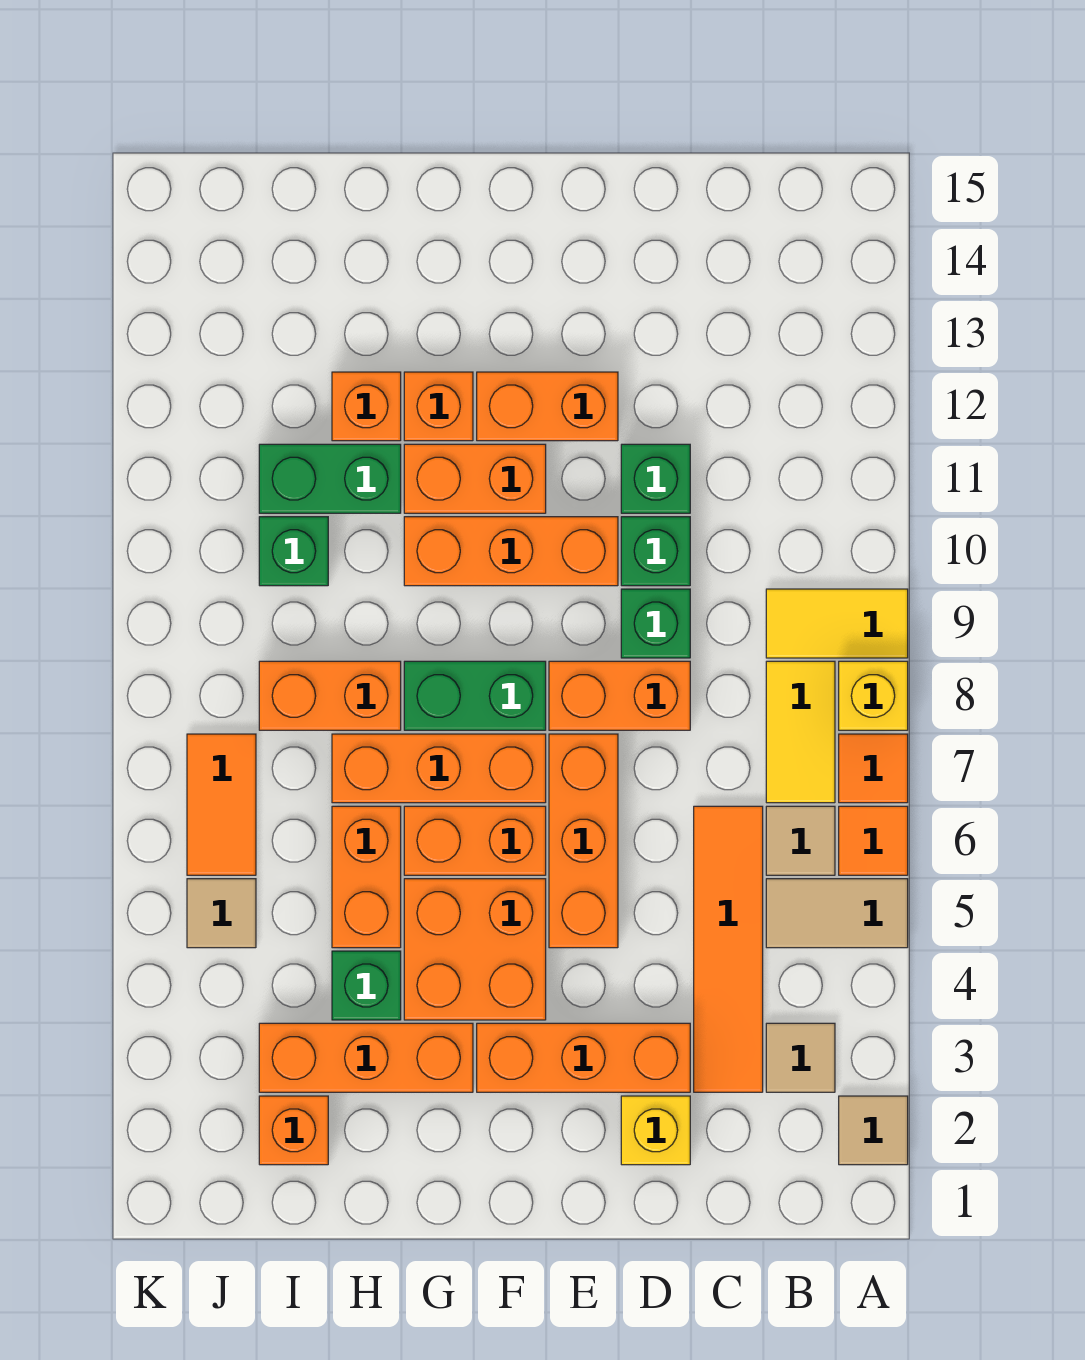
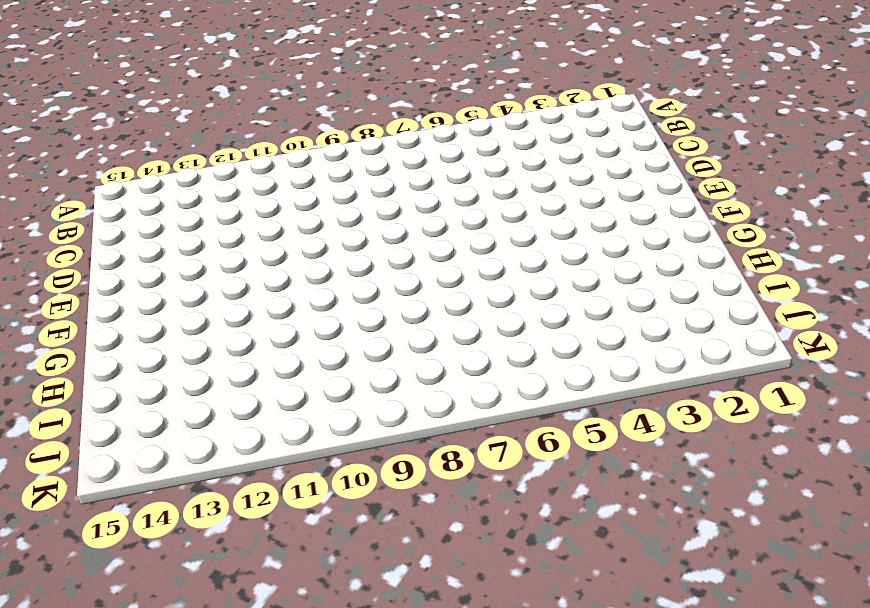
none -> tan tile A2 level 1
none -> tan tile A5:B5 level 1
none -> orange tile A6 level 1
none -> orange tile A7 level 1

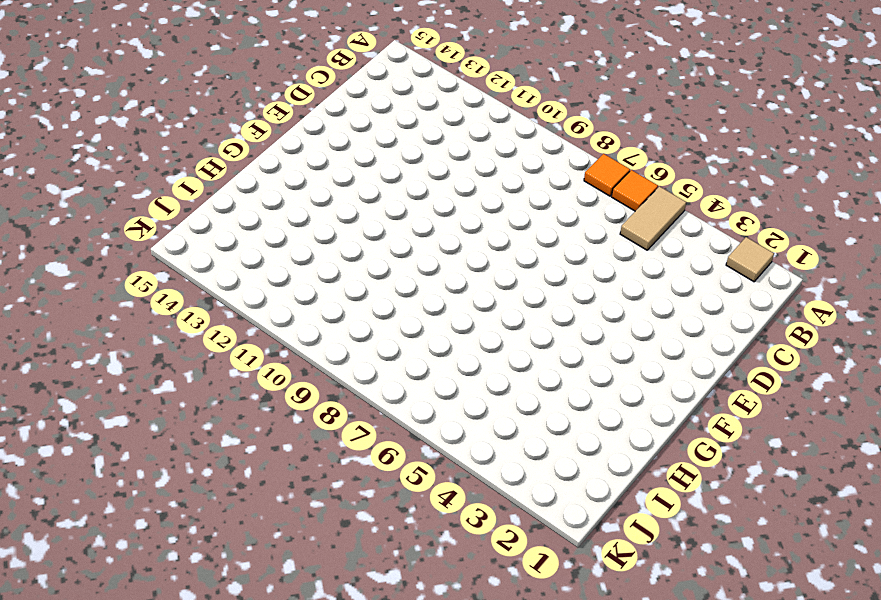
none -> yellow brick A8 level 1
none -> yellow tile A9:B9 level 1
none -> tan tile B3 level 1
none -> tan tile B6 level 1

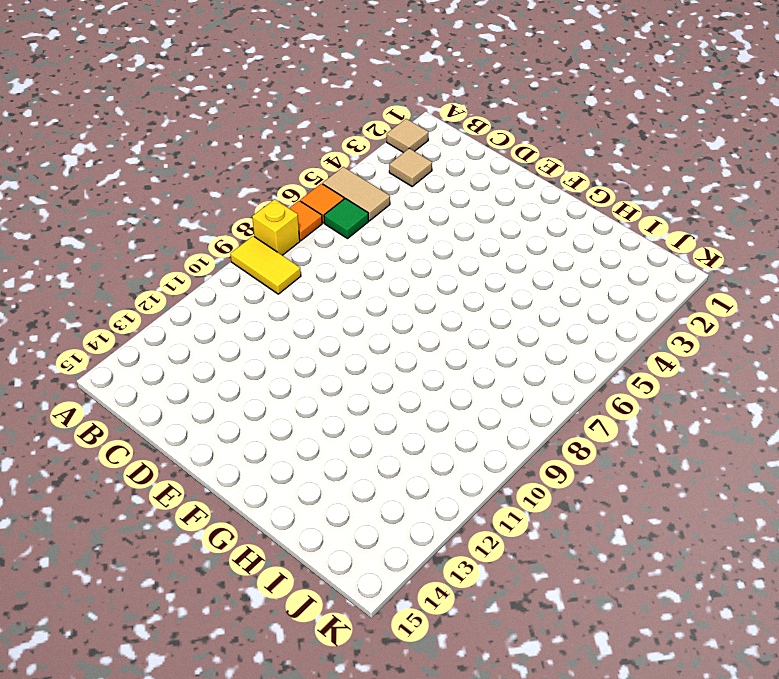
green tile B6 level 1 -> tan tile B6 level 1
none -> yellow tile B7:B8 level 1
none -> orange tile C3:C6 level 1
none -> yellow brick D2 level 1
none -> orange brick D3:F3 level 1

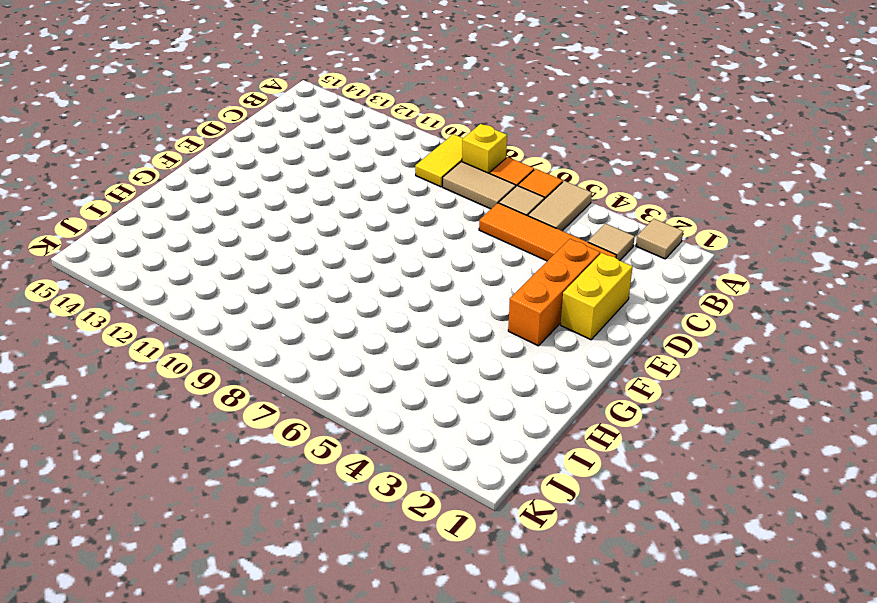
tan tile B7:B8 level 1 -> yellow tile B7:B8 level 1
yellow brick D2:E2 level 1 -> yellow brick D2 level 1
none -> orange brick D8:E8 level 1
none -> green brick D9 level 1
none -> green brick D10 level 1
none -> green brick D11 level 1

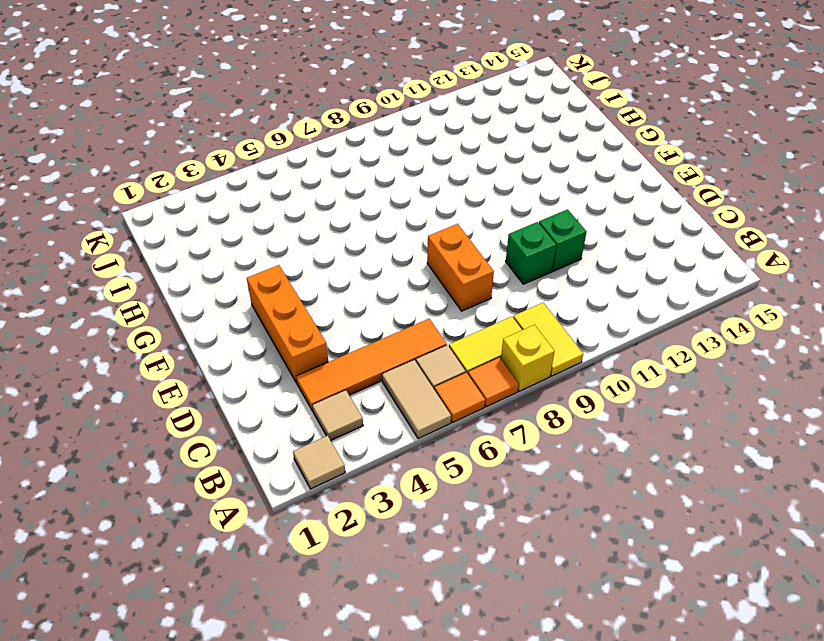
none -> yellow brick D2 level 1
none -> green brick D9 level 1
none -> orange brick E5:E7 level 1
none -> orange brick E10:G10 level 1

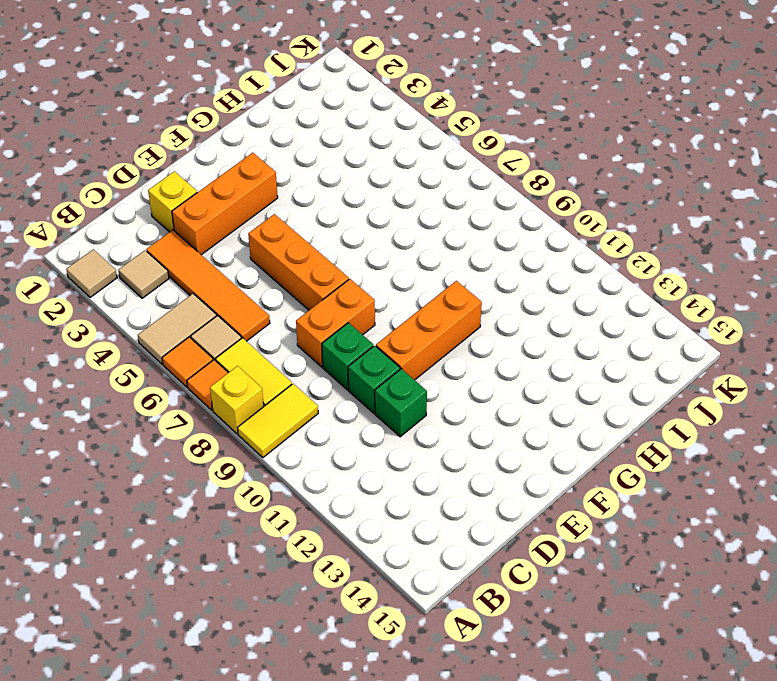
none -> orange brick E12:F12 level 1
none -> orange brick F4:G5 level 1
none -> orange brick F6:G6 level 1
none -> orange brick F7:H7 level 1

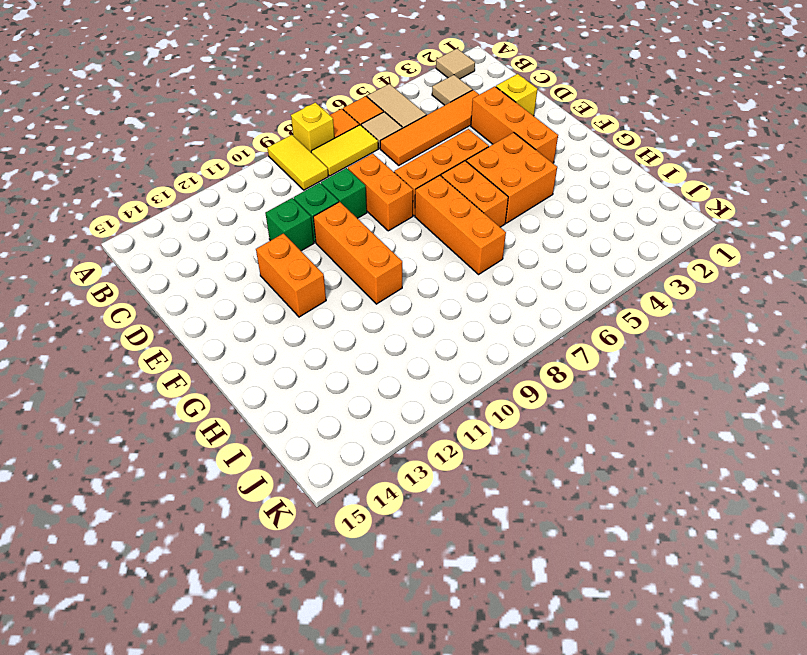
none -> green brick F8:G8 level 1
none -> orange brick F11:G11 level 1
none -> orange brick G3:I3 level 1
none -> orange brick G12 level 1

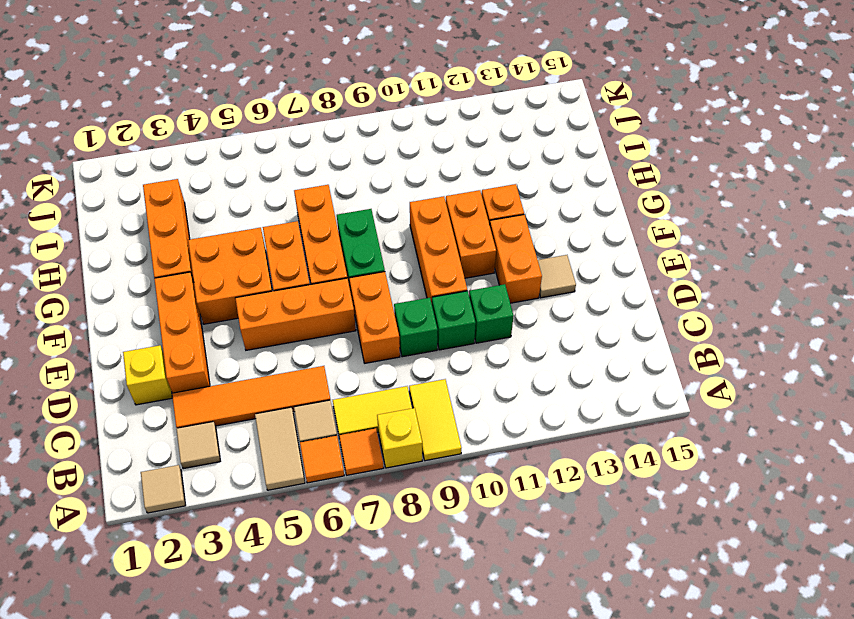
tan tile E13 level 1 -> tan tile J5 level 1
none -> green brick H4 level 1
none -> orange brick H5:H6 level 1
none -> orange brick H8:I8 level 1
none -> green brick H11:I11 level 1

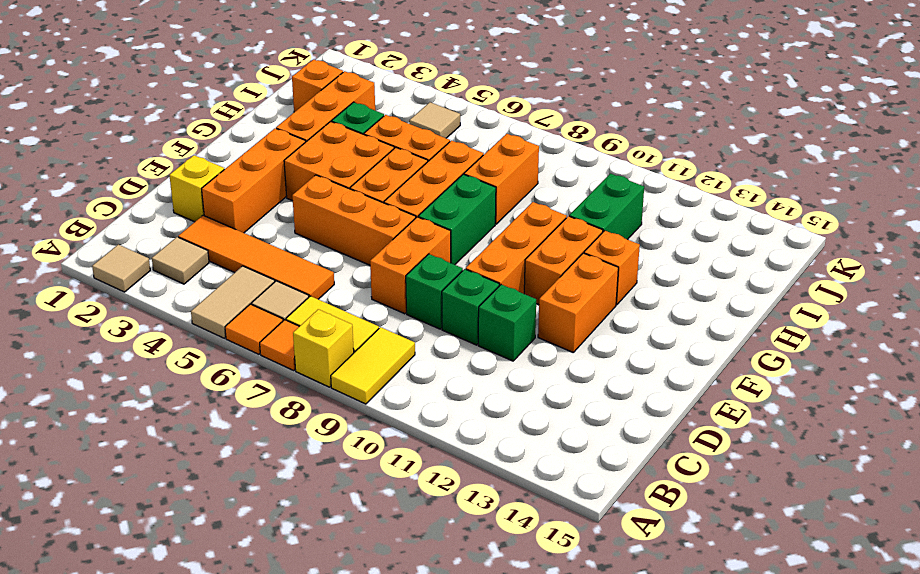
none -> orange brick H12 level 1
none -> green brick I10 level 1
none -> orange tile J6:J7 level 1

